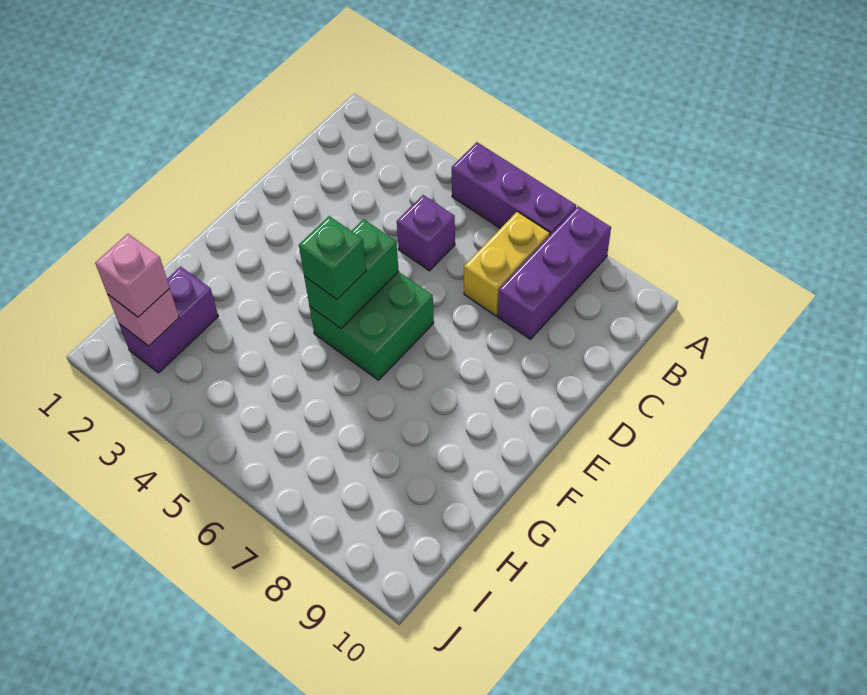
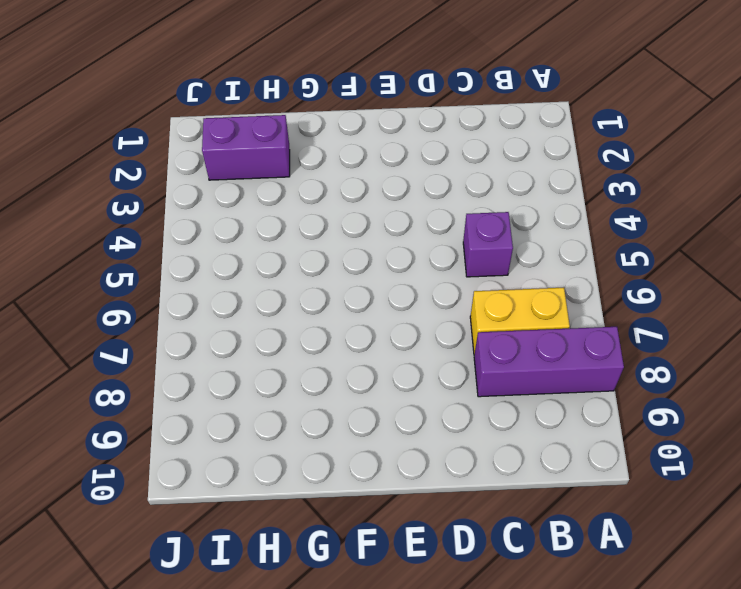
none -> purple brick A5:A7 level 1
none -> green brick E5:F6 level 1

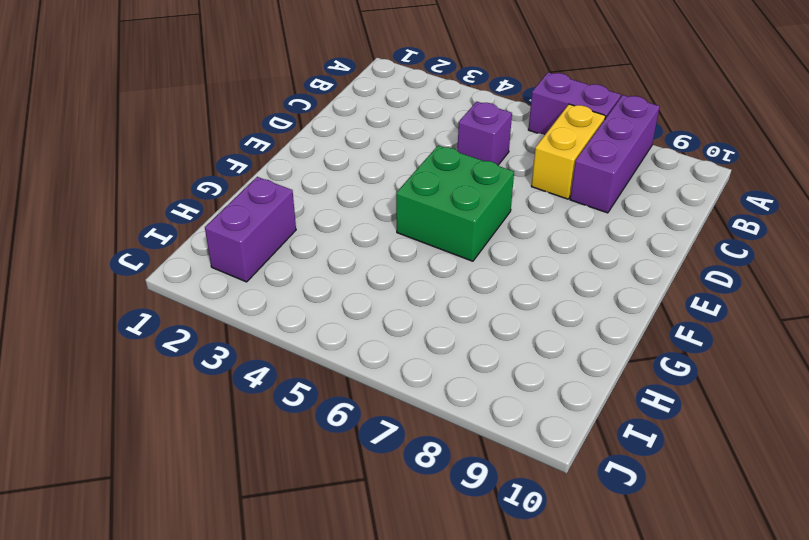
purple brick A6:A7 level 1 -> purple brick A5:A7 level 1
none -> green brick E5:F5 level 2
none -> pink brick I2 level 2

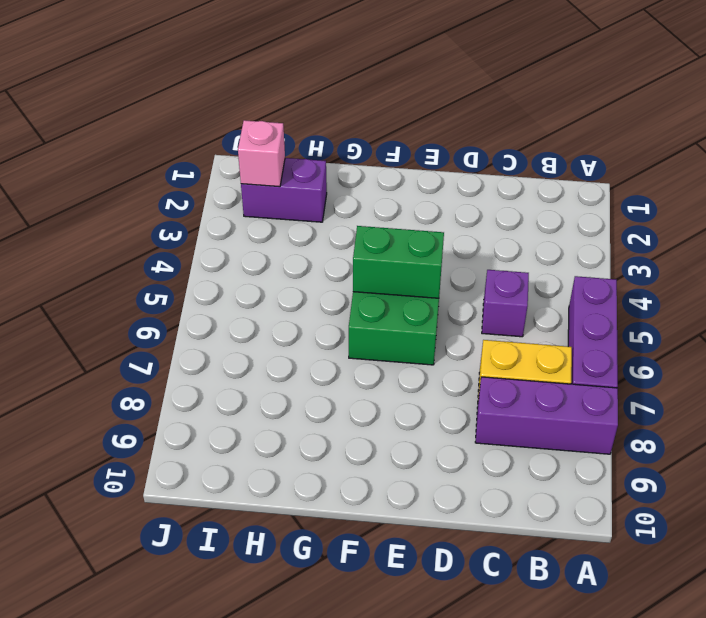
none -> green brick F5 level 3
none -> pink brick I2 level 3

